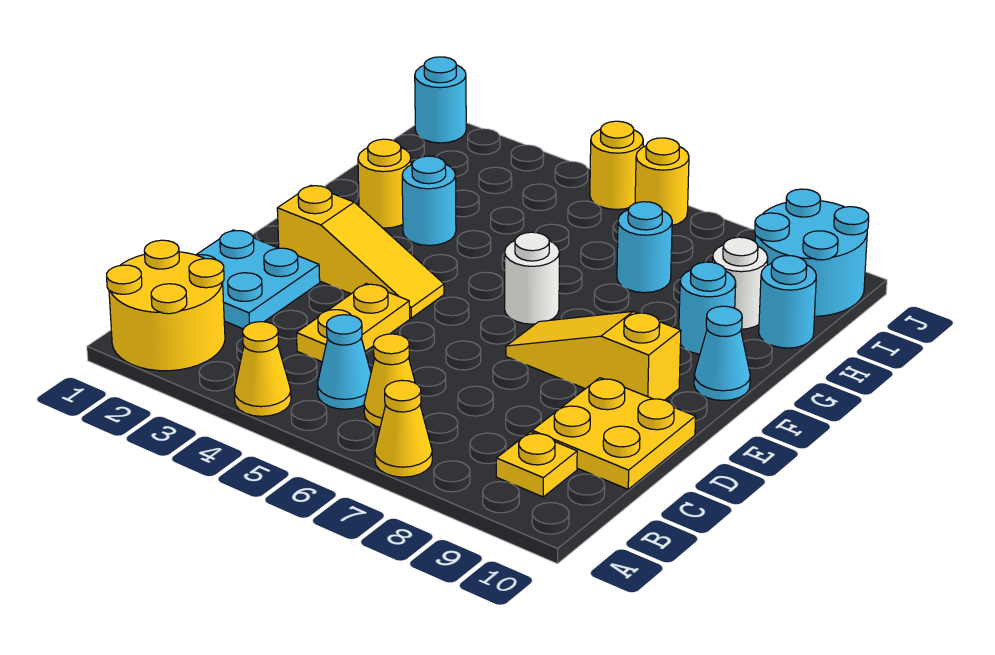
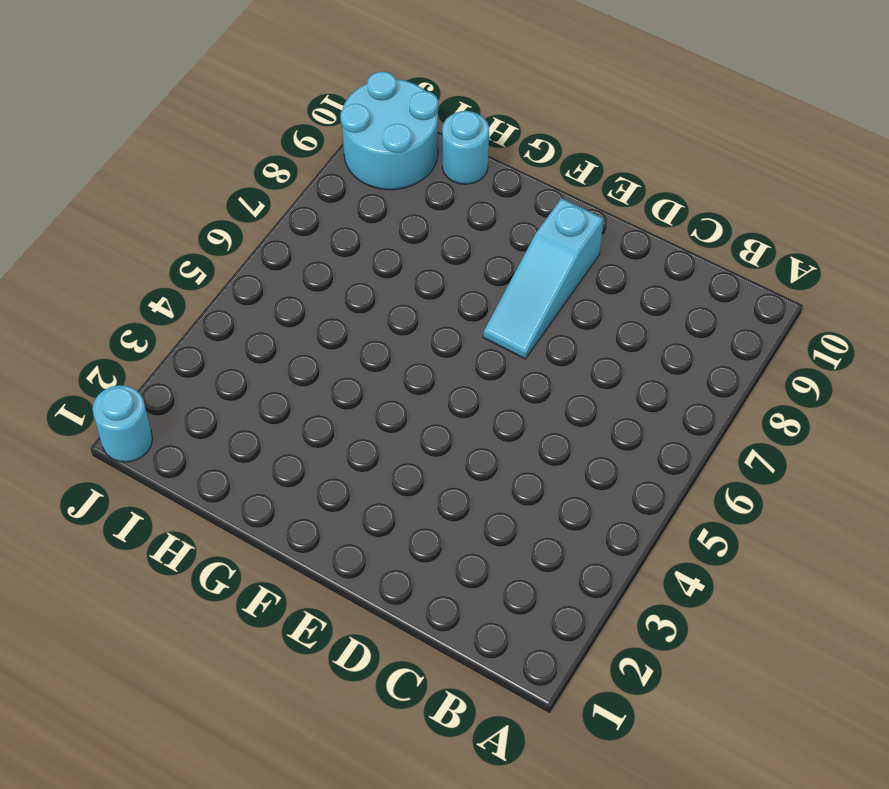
cyan slope E7:E9 level 1 top 9 -> yellow slope E7:E9 level 1 top 9
none -> yellow round brick A1:B2 level 1
none -> yellow cone A4 level 1
none -> yellow cone A7 level 1

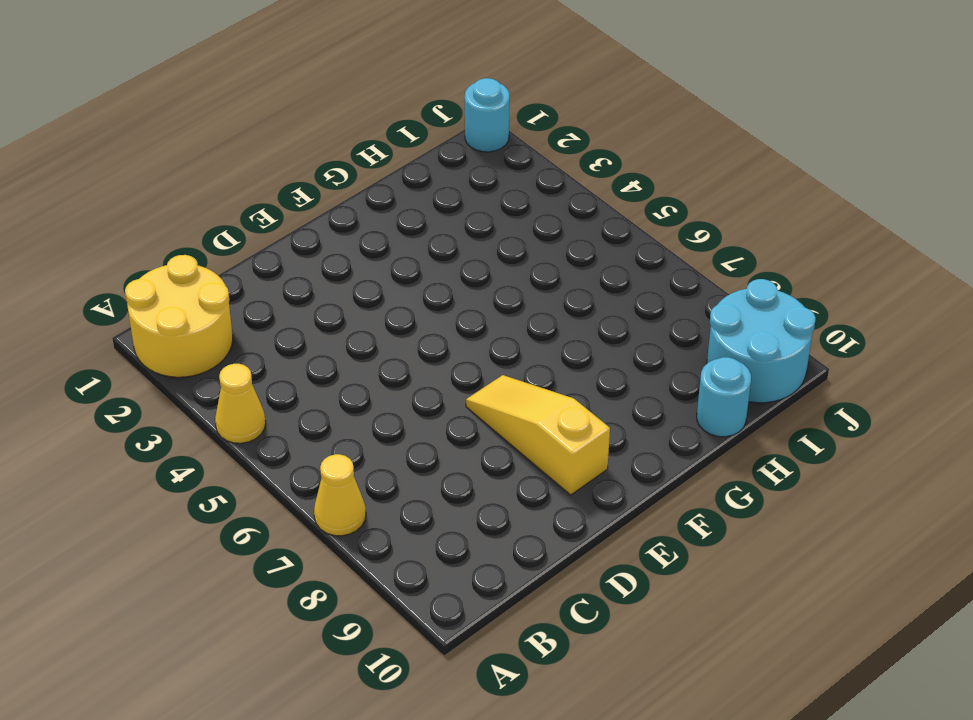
none -> cyan cone B5 level 1
none -> yellow cone B6 level 1
none -> yellow plate B9 level 1

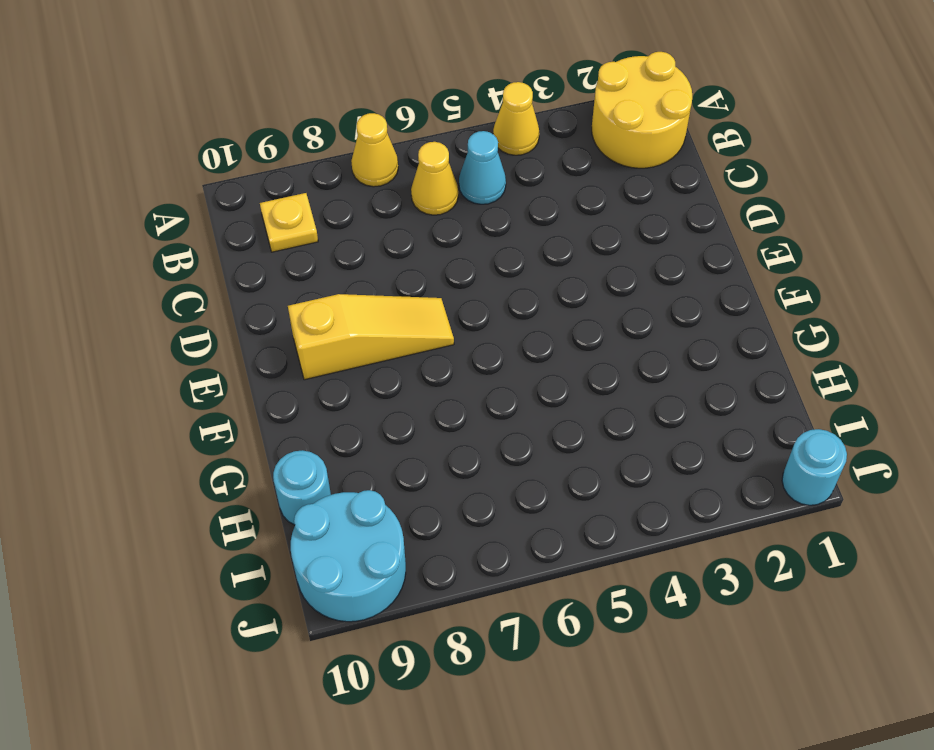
none -> cyan plate C1:D2 level 1
none -> yellow plate C4:D4 level 1
none -> yellow plate C9:D10 level 1

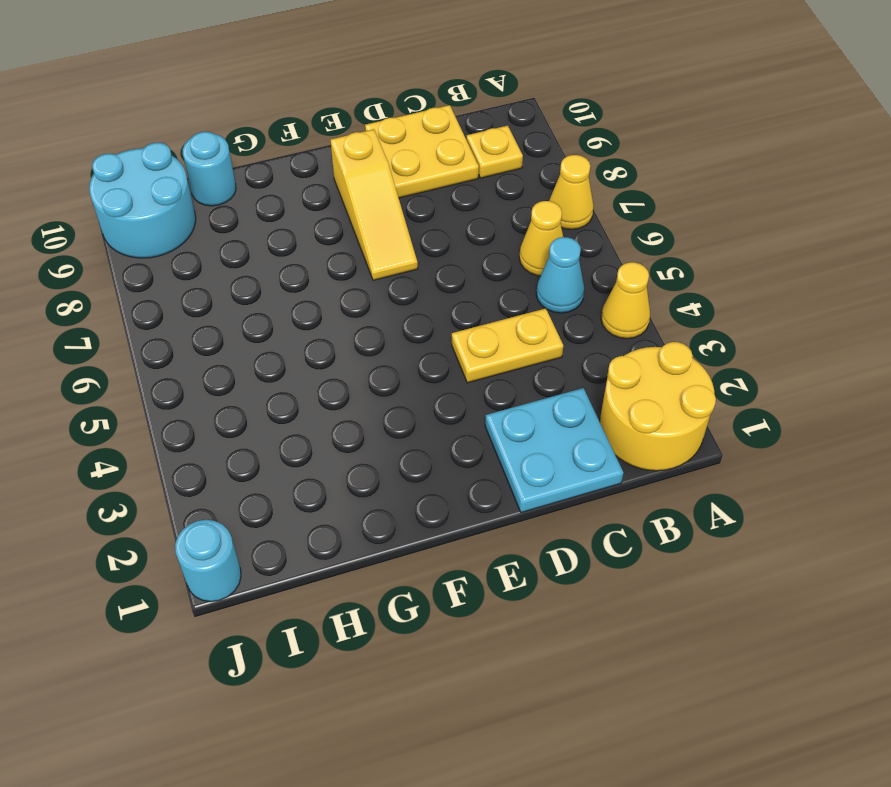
none -> yellow slope E2:E4 level 1 top 2
none -> white round brick F6 level 1
none -> cyan cone F10 level 1

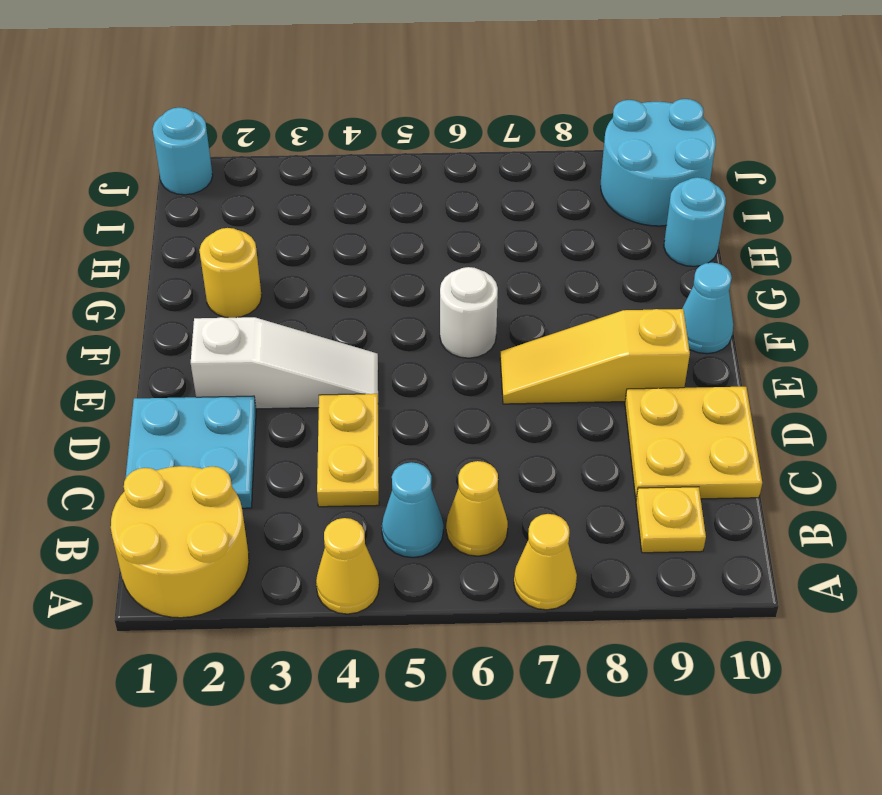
white slope E2:E4 level 1 top 2 -> yellow slope E2:E4 level 1 top 2
none -> cyan round brick G3 level 1
none -> cyan round brick G9 level 1
none -> cyan round brick H7 level 1

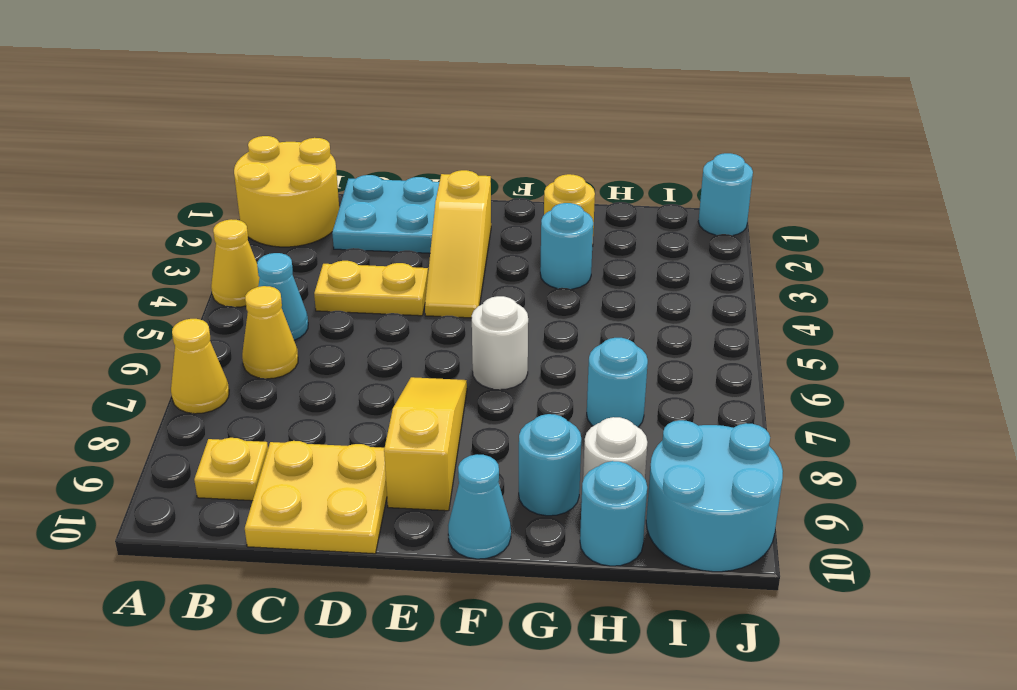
none -> yellow round brick J5 level 1
none -> yellow round brick J6 level 1

